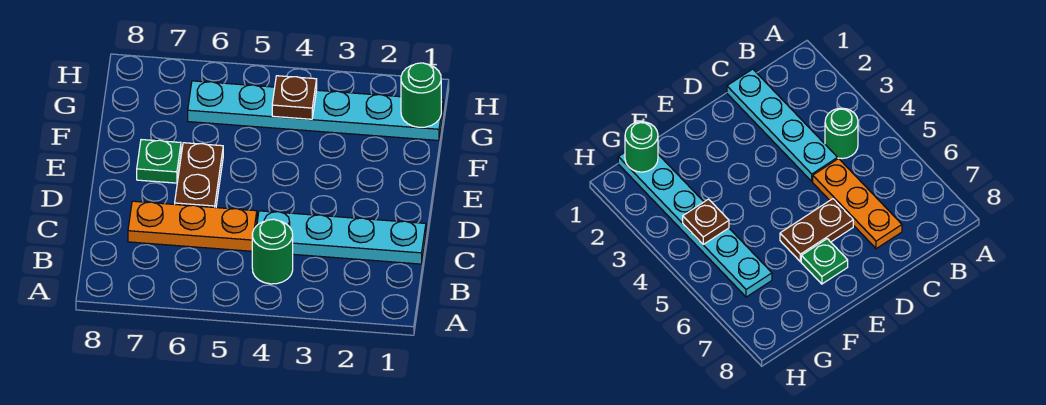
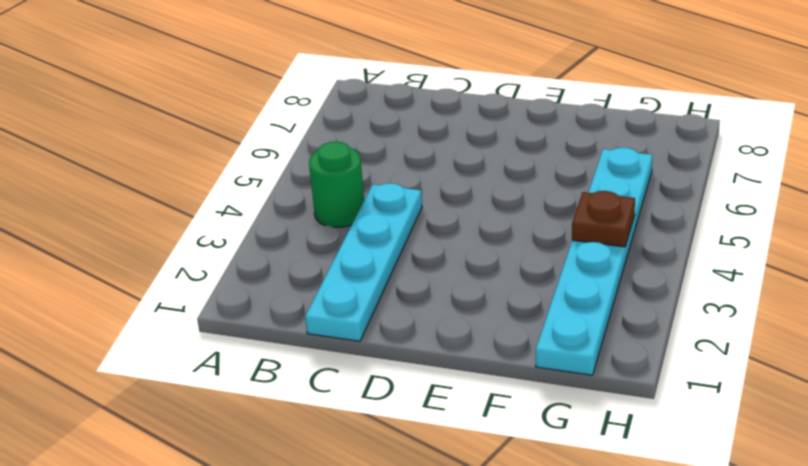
none -> orange plate C5:C7 level 1
none -> brown plate D6:E6 level 1

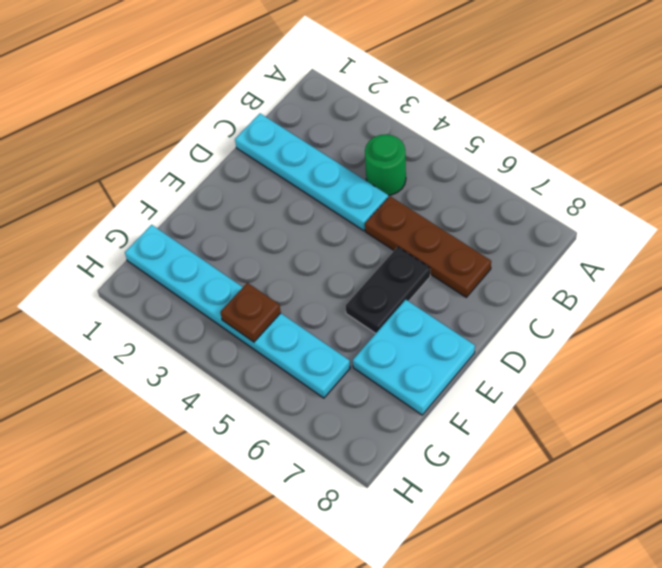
brown plate C5:C7 level 1 -> orange plate C5:C7 level 1
black plate D6:E6 level 1 -> brown plate D6:E6 level 1
cyan plate E7:F8 level 1 -> green plate E7 level 1
none -> green round brick G1 level 2

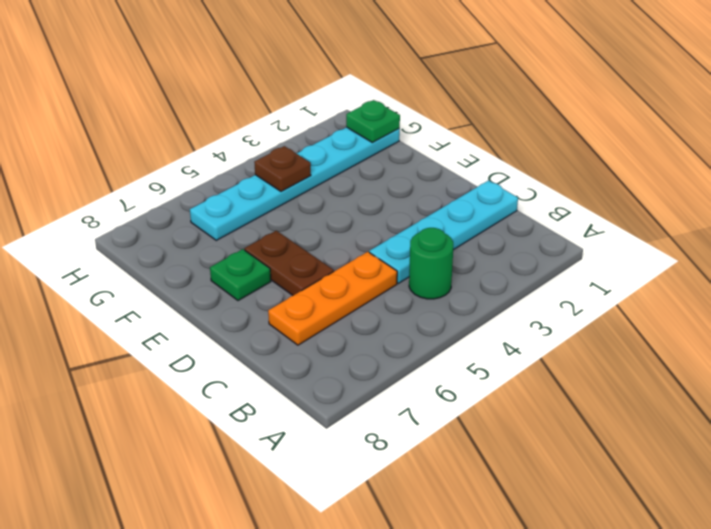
green plate G1 level 2 -> green round brick G1 level 2

